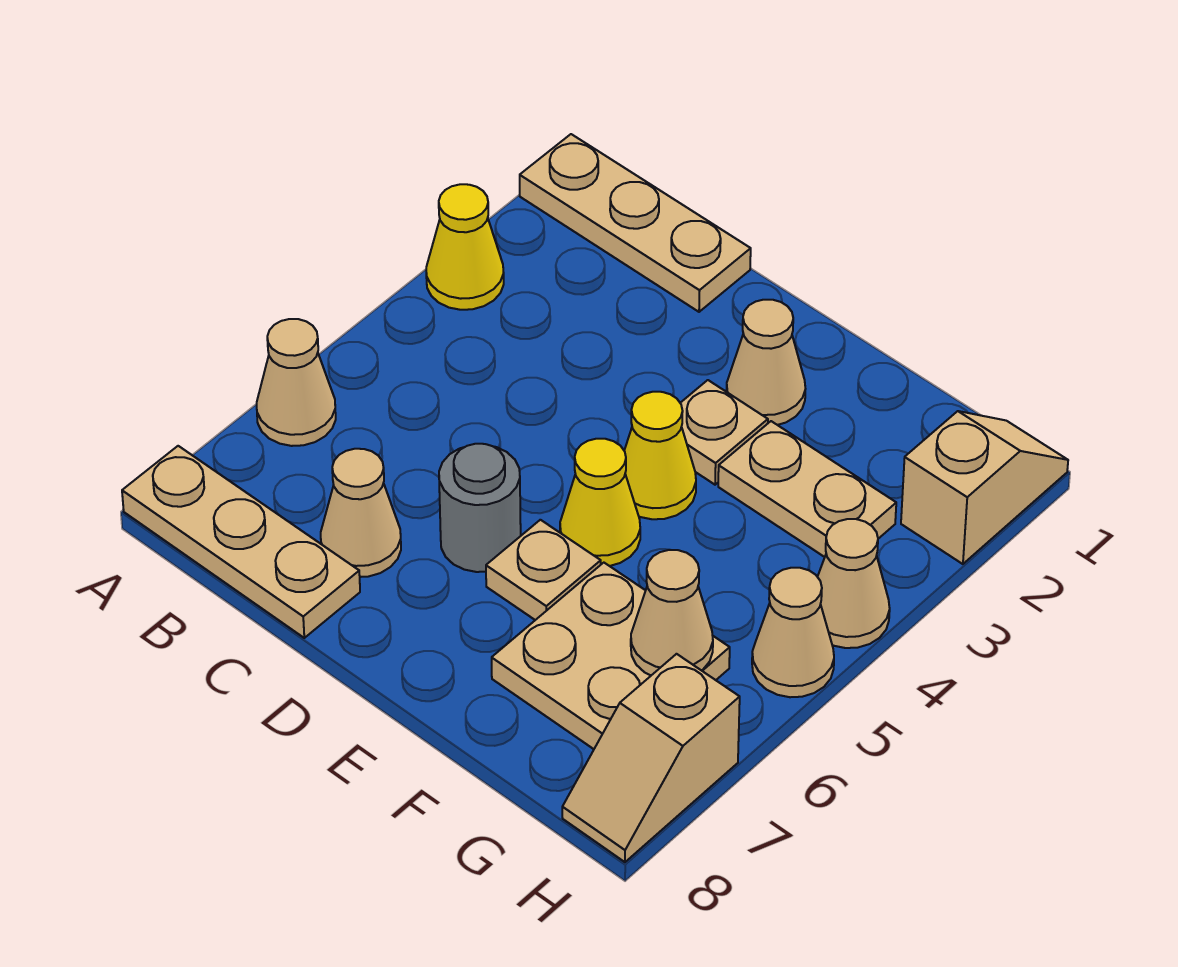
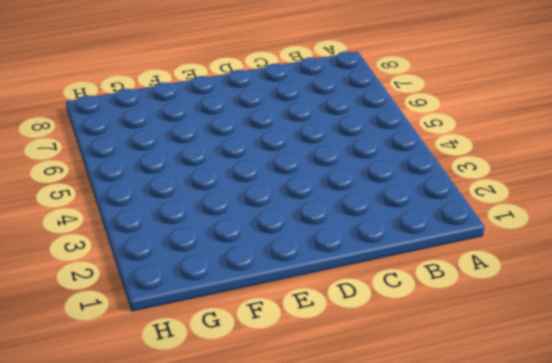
none -> tan plate A1:C1 level 1
none -> yellow cone A3 level 1
none -> tan cone A6 level 1

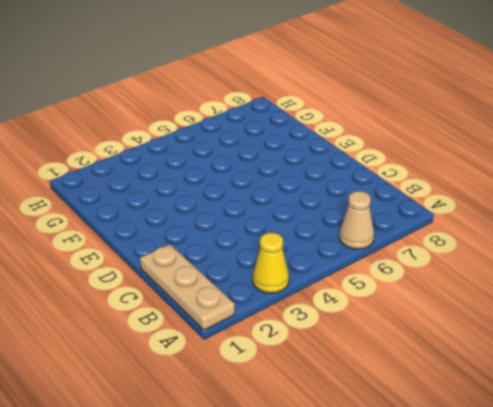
none -> tan plate A8:C8 level 1
none -> tan cone C7 level 1
none -> grey round brick D6 level 1

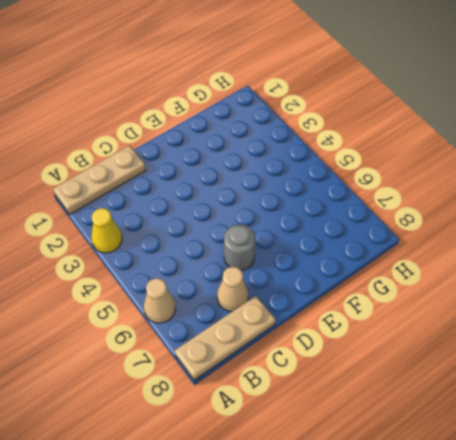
none -> tan cone E2 level 1
none -> tan plate E3 level 1
none -> yellow cone E4 level 1

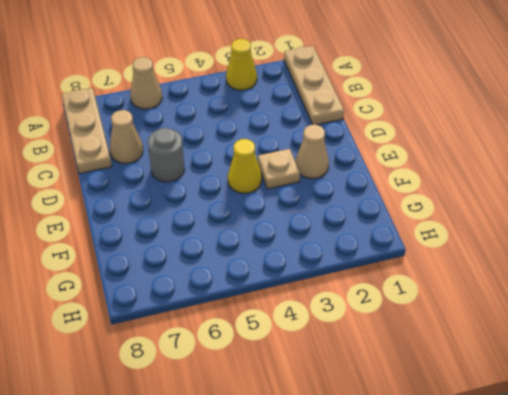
none -> yellow cone E5 level 1
none -> tan plate E6 level 1
none -> tan plate F3:G3 level 1

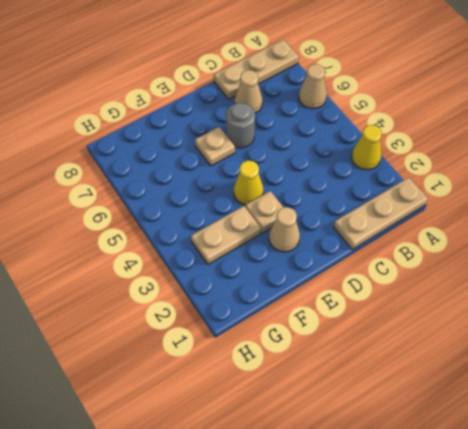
none -> yellow cone E5 level 1
none -> tan plate F6:G7 level 1
none -> tan slope H1:H2 level 1 top 2

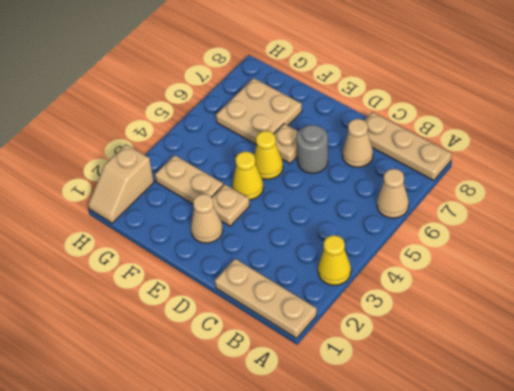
none -> tan cone H4 level 1
none -> tan cone H5 level 1
none -> tan slope H7:H8 level 1 top 7

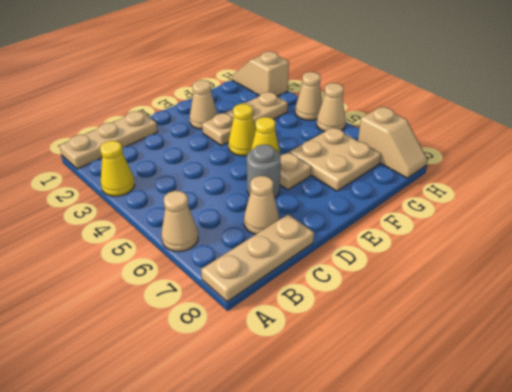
none -> tan cone G6 level 2

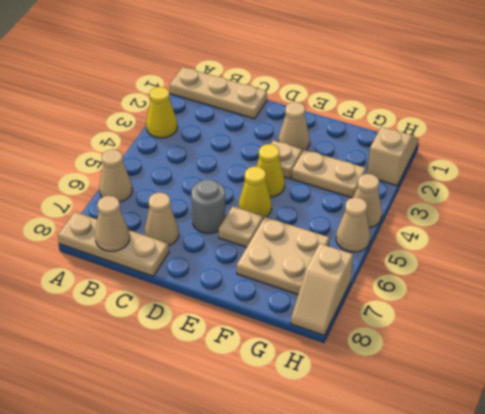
tan cone B8 level 2 -> tan cone G6 level 2

